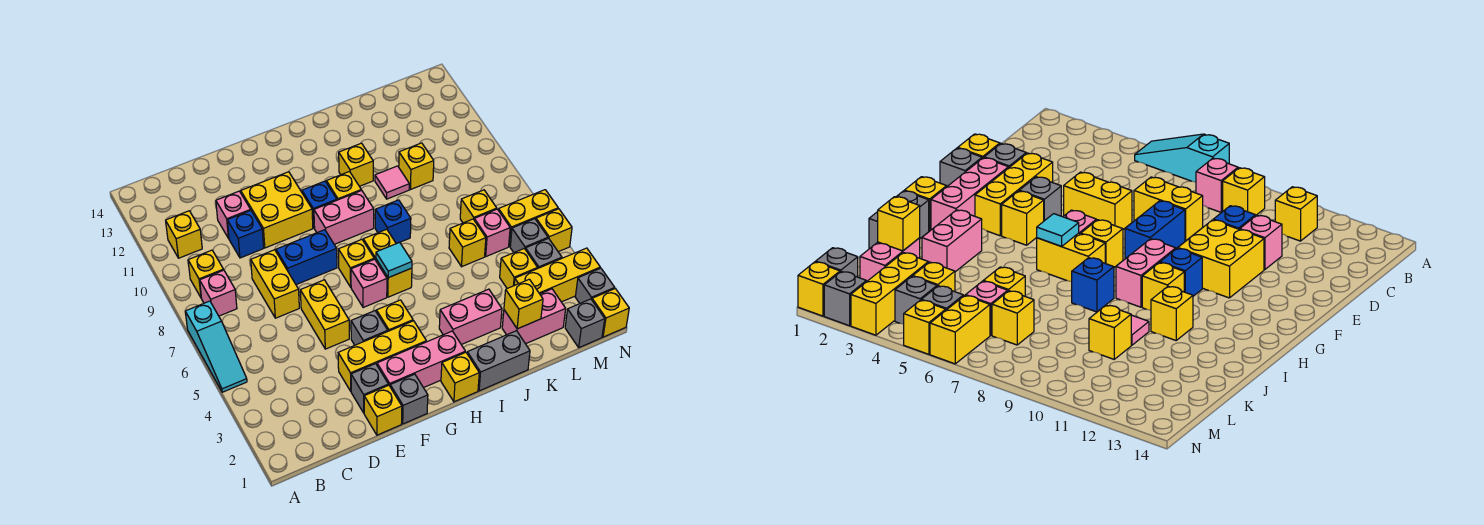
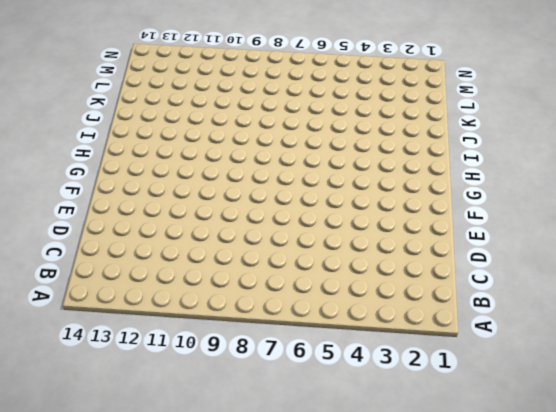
none -> cyan slope A5:A7 level 1 top 7
none -> pink brick B8 level 1
none -> yellow brick B9 level 1
none -> yellow brick B11 level 1

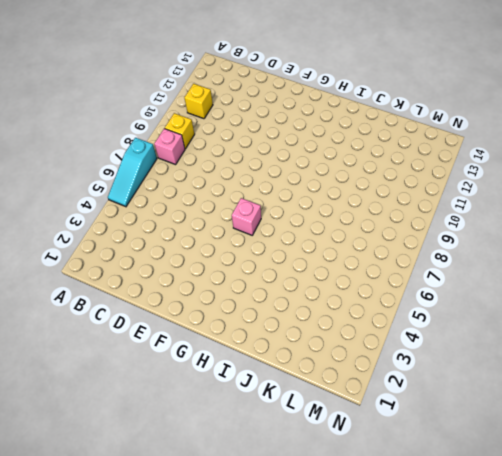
none -> yellow brick D7:D8 level 1
none -> blue brick D10 level 1
none -> pink brick D11 level 1
none -> yellow brick E1 level 1

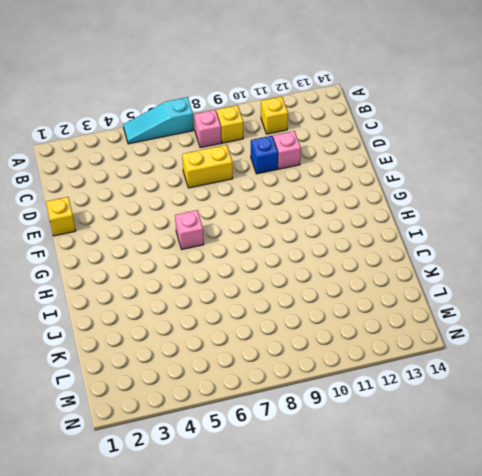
none -> grey brick E2 level 1
none -> yellow brick E3:G3 level 1
none -> yellow brick E5:E6 level 1
none -> blue brick E8:F8 level 1

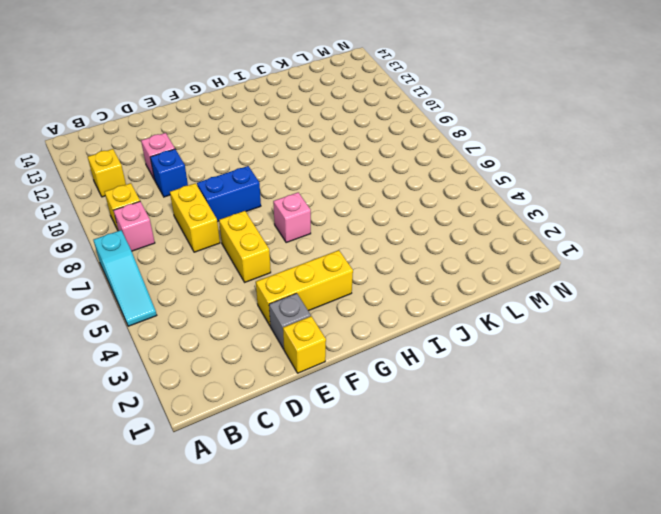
none -> yellow brick E10:F11 level 1
none -> grey brick F1 level 1
none -> pink brick F2:H2 level 1
none -> grey brick F4 level 1

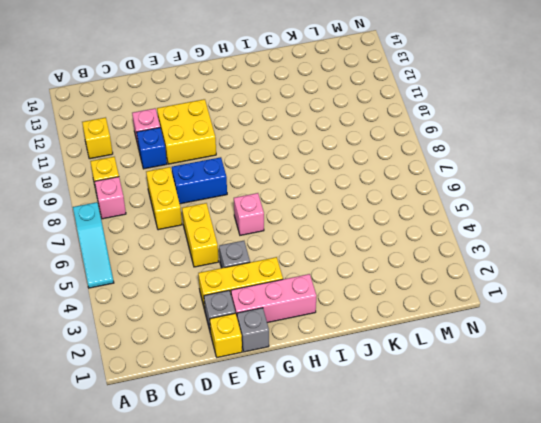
none -> yellow brick G4 level 1
none -> yellow brick G7 level 1
none -> pink brick G9:H9 level 1
none -> blue brick G10 level 1

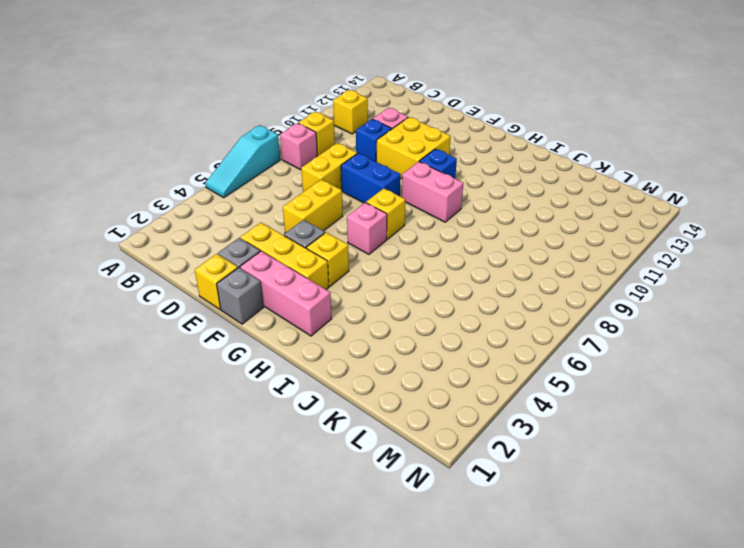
none -> yellow brick H1 level 1
none -> yellow brick H6:H7 level 1
none -> yellow brick H10 level 1
none -> grey brick I1:J1 level 1

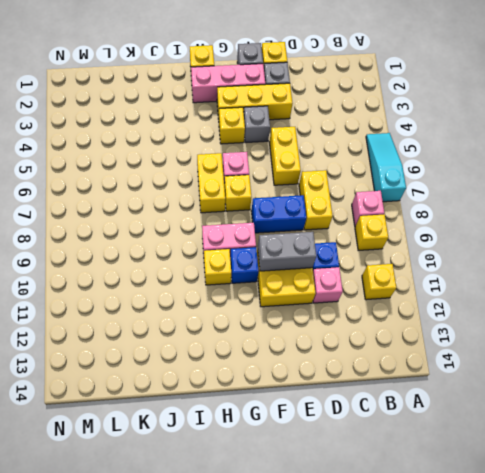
grey brick E10:F10 level 2 -> grey brick I1:J1 level 1
none -> pink brick I3:J3 level 1
none -> blue brick I8 level 1
none -> yellow brick I11 level 1
none -> pink tile J10 level 1

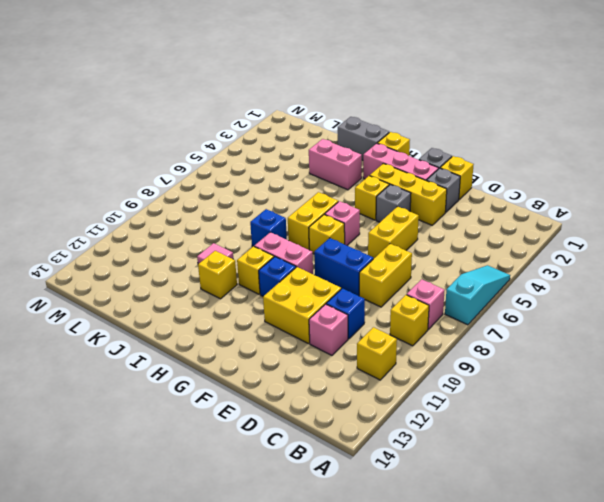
none -> pink brick K2:L2 level 1
none -> yellow brick K6 level 1
none -> yellow brick K10 level 1
none -> yellow brick L3:N3 level 1

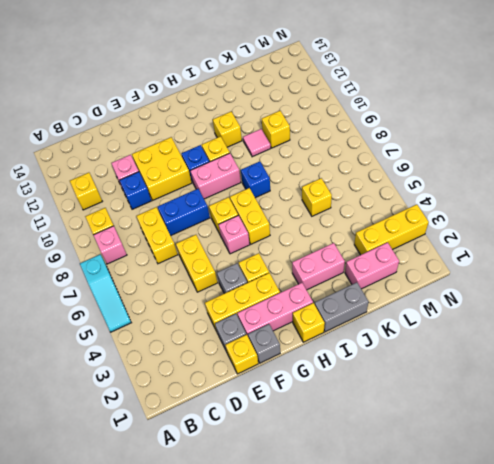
none -> yellow brick L4 level 1
none -> pink brick L6 level 1
none -> yellow brick L7 level 1
none -> grey brick M1 level 1

